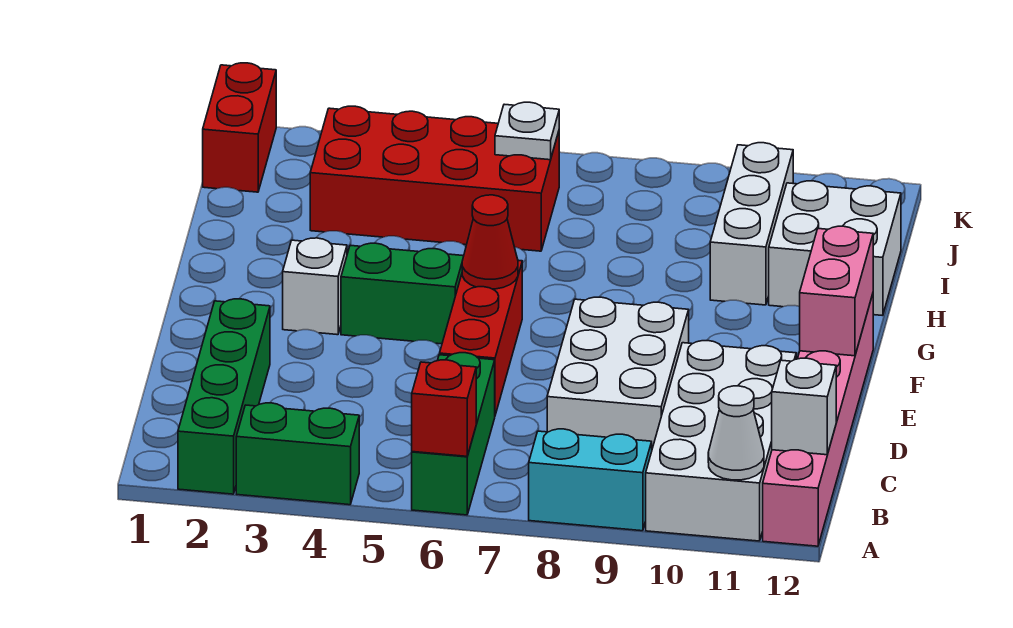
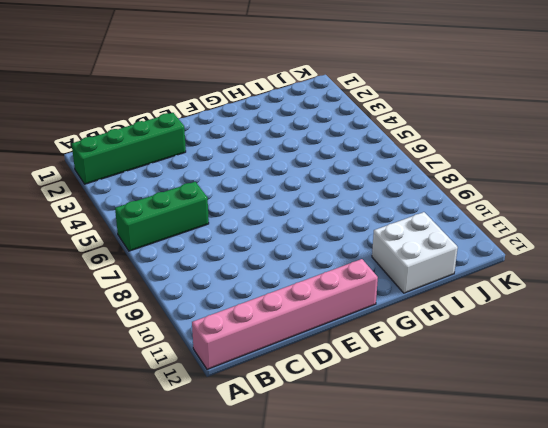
none -> green brick A3:A4 level 1
none -> cyan brick A8:A9 level 1
none -> white brick A10:D11 level 1

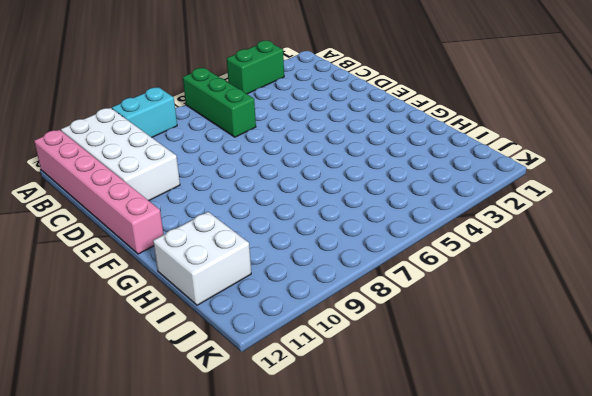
none -> green brick A2:D2 level 1
none -> white brick C8:E9 level 1
none -> red brick D6:F6 level 1

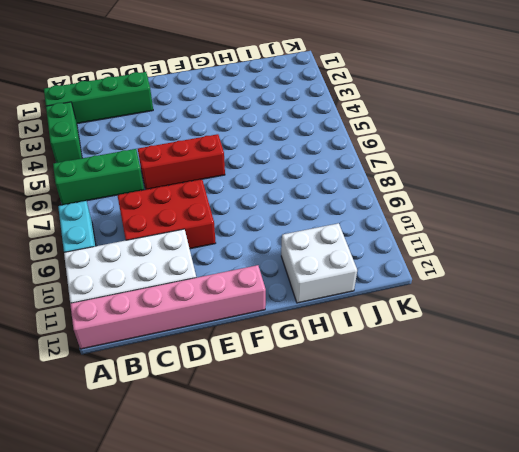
red brick C8:E9 level 1 -> white brick C8:E9 level 1
none -> white brick F3 level 1
none -> green brick F4:F5 level 1
none -> white brick H10:J10 level 1

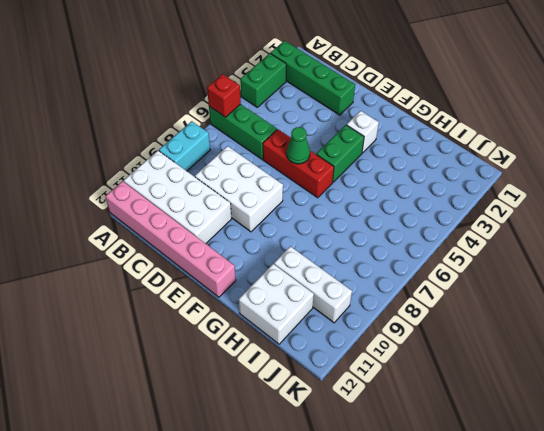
green cone E6 level 2 -> none
none -> red brick I3:J6 level 1
none -> red brick J1:K1 level 1
none -> white cone A11 level 2

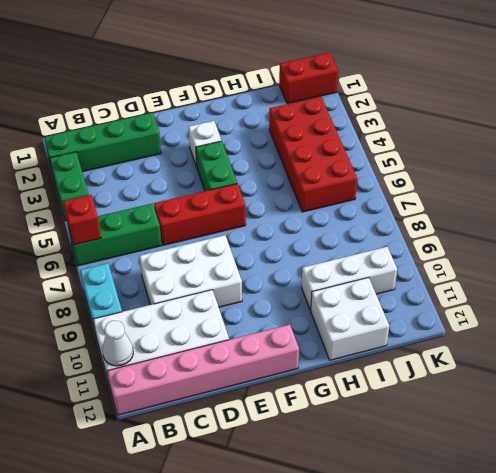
none -> white brick B12 level 2
none -> pink brick E12:F12 level 2
none -> red cone F6 level 2

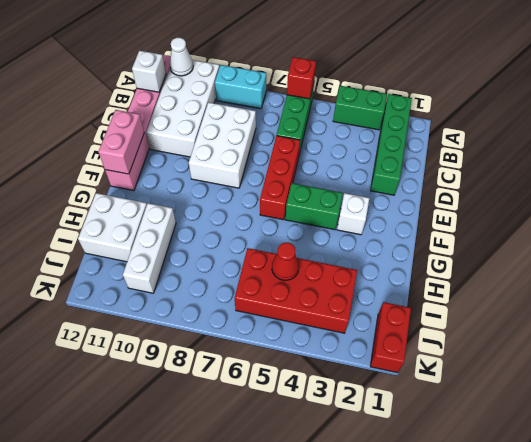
red cone I5 level 2 -> red cone F6 level 2
none -> white plate J6 level 2

